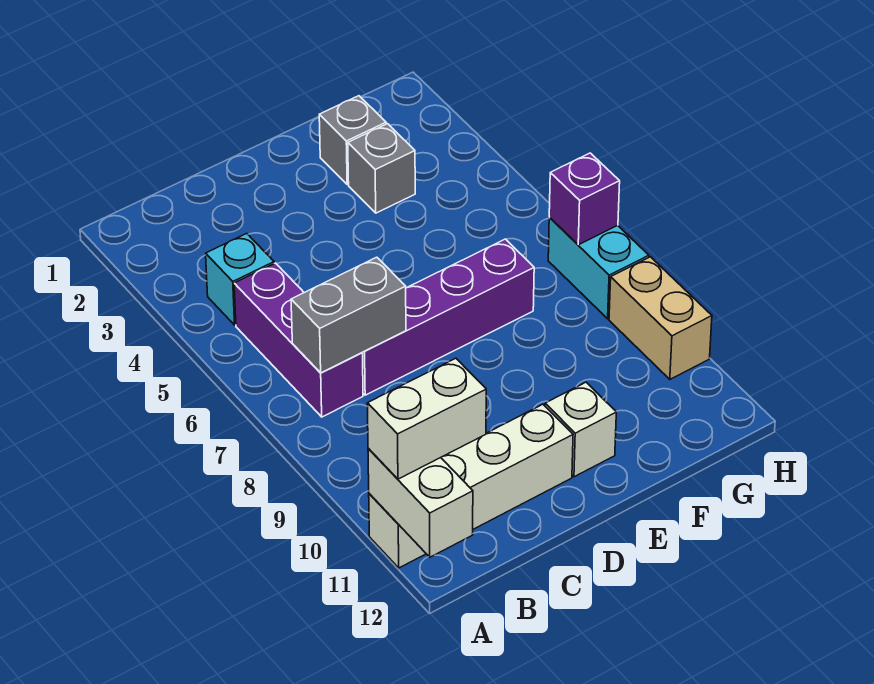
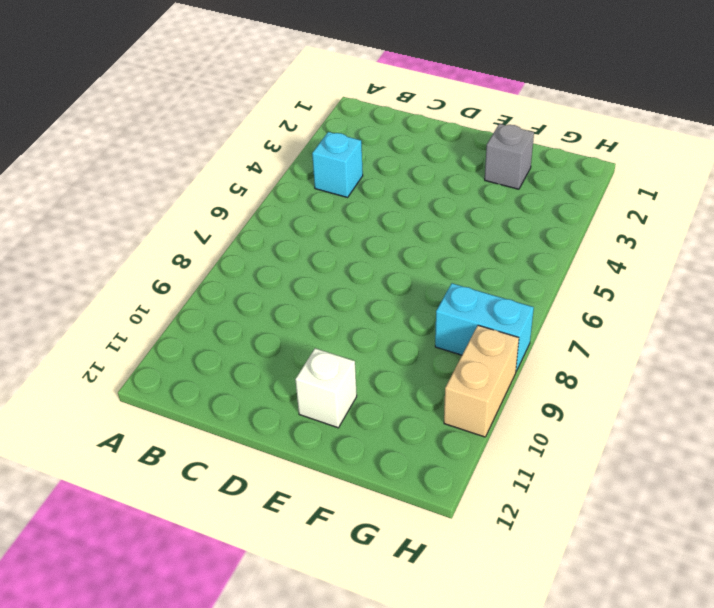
cyan brick G8:H8 level 1 -> cyan brick H7:H8 level 1
none -> white brick A11:D11 level 1
none -> purple brick B5:B7 level 1
none -> purple brick C7:F7 level 1

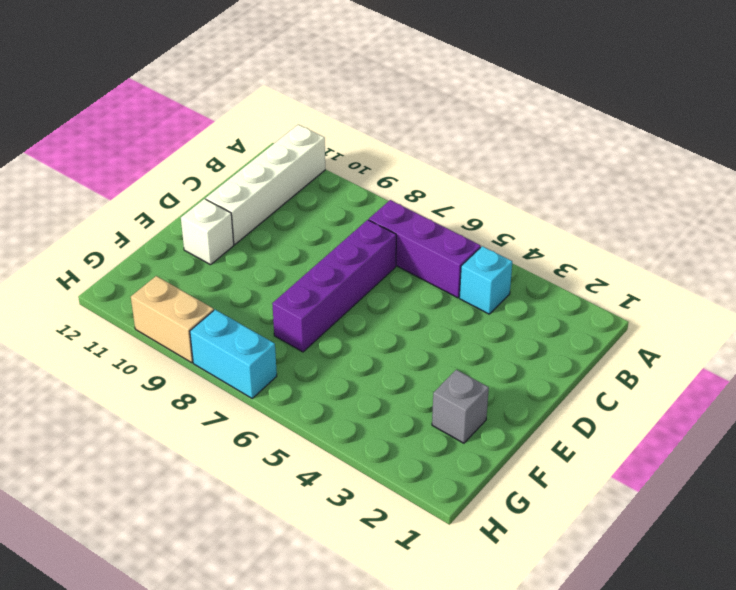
none -> grey brick F3 level 1
none -> white brick A11:A12 level 2
none -> grey brick B7:C7 level 2

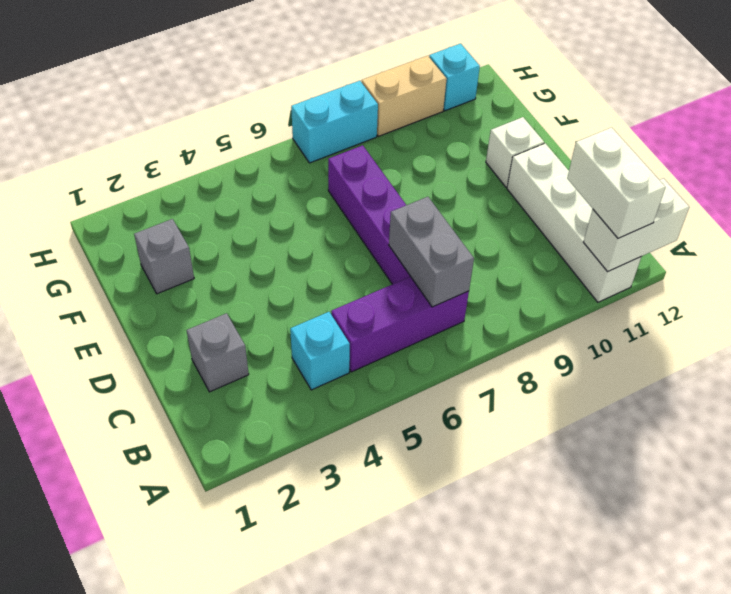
grey brick C2 level 1 -> grey brick F3 level 1
cyan brick H11 level 1 -> none
none -> purple brick H7 level 2

